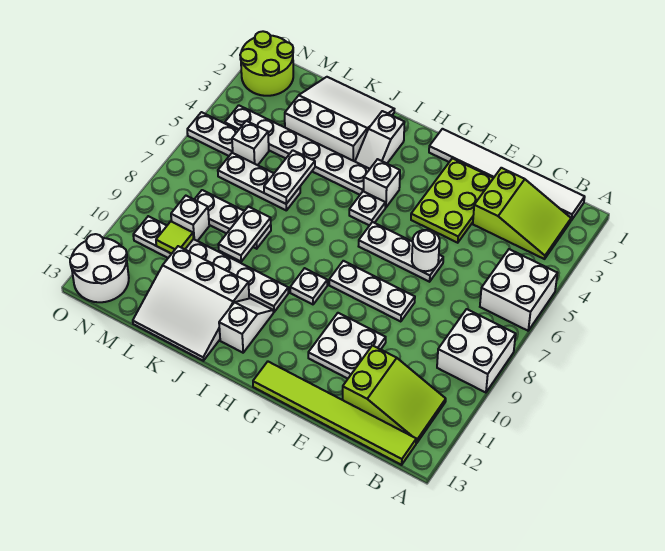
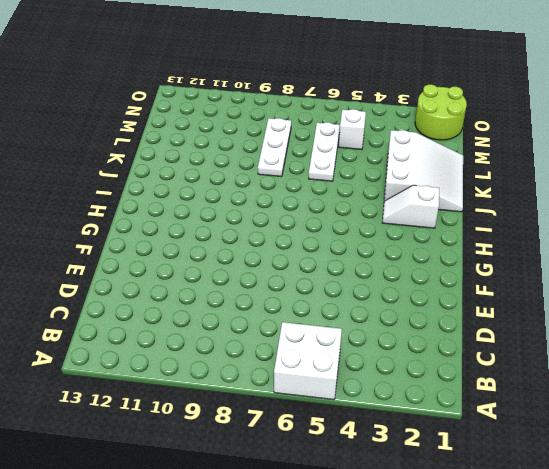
none -> white brick A8:B9 level 1
none -> white tile B1:G1 level 1
none -> lime slope B2:D3 level 1 top D
none -> lime slope B11:D12 level 1 top D

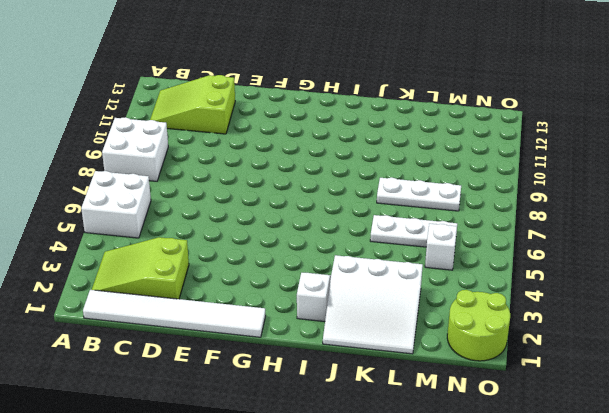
none -> lime tile B13:G13 level 1
none -> lime plate E2:F4 level 1
none -> white plate E6:G6 level 1
none -> white plate E8:G8 level 1

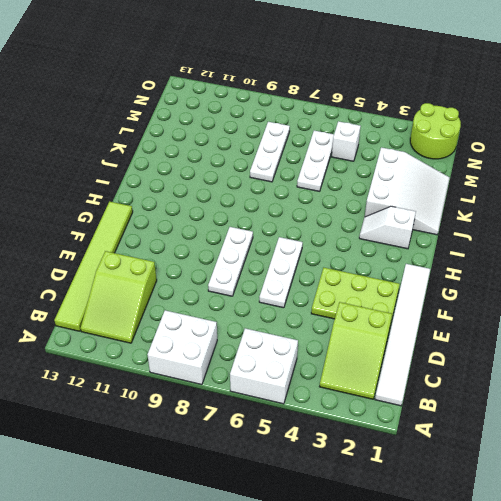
none -> white plate E10:F11 level 1
none -> white brick H4 level 1
none -> white plate H5 level 1
none -> white plate H9 level 1

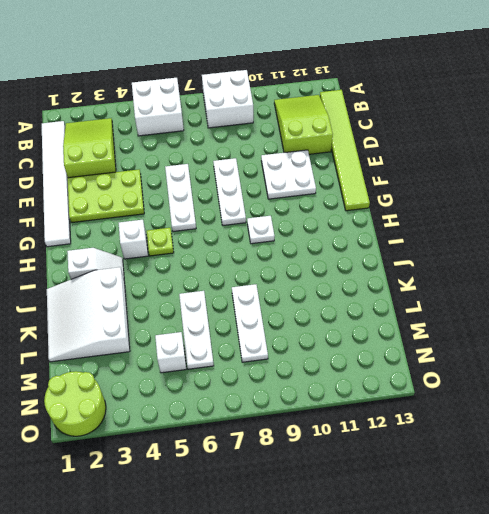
lime plate H5 level 1 -> white plate H5 level 1
none -> white plate I4:N4 level 1
none -> white plate I10:N10 level 1
none -> white slope I11:I12 level 1 top 12
none -> white slope J11:L13 level 1 top 11

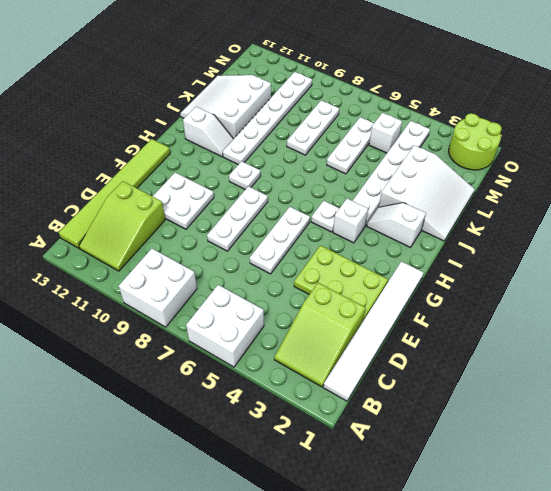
none -> white brick M9 level 1
none -> white plate N5:O5 level 1
none -> white round brick N12:O13 level 1
none -> white round brick E6 level 2

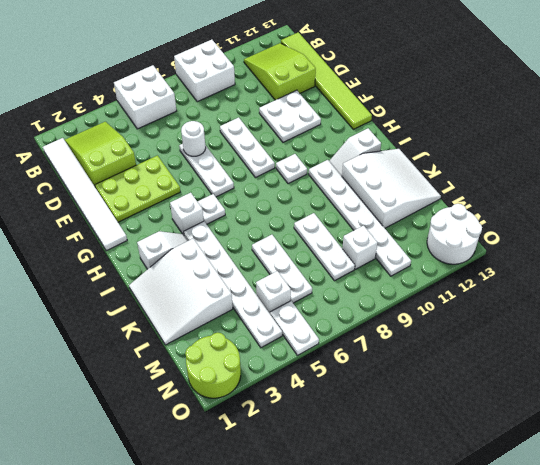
none -> white plate K5:K6 level 2
none -> white plate K8:K9 level 2
none -> lime tile M10 level 2

